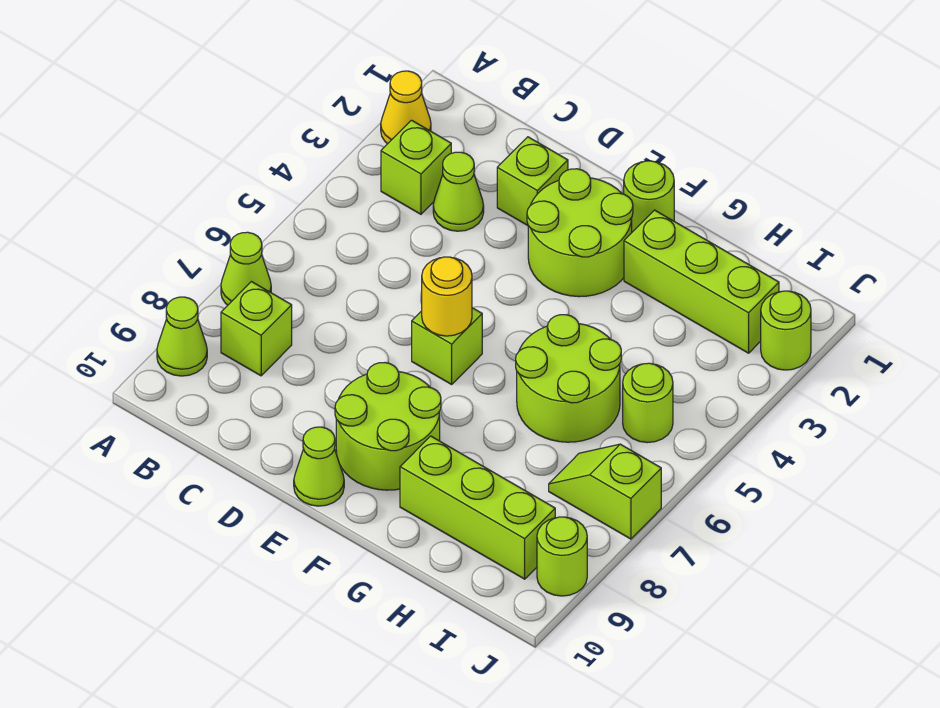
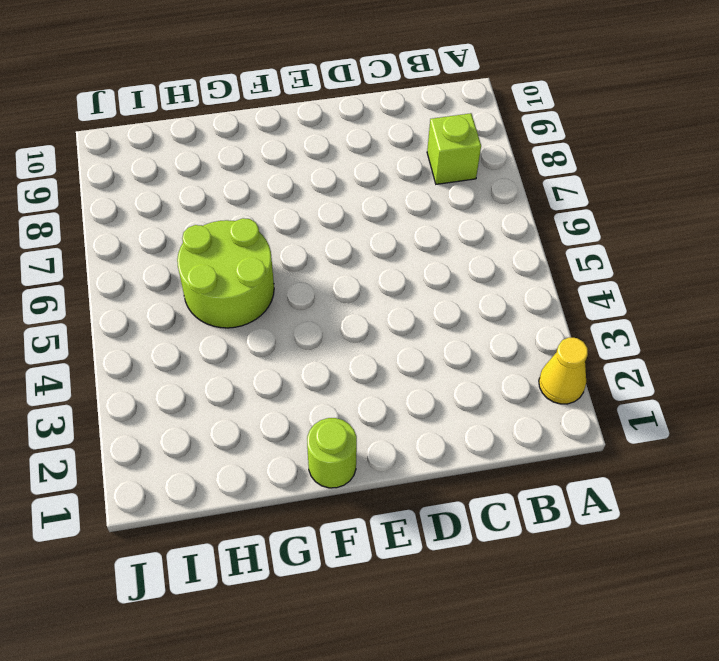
none -> lime cone A7 level 1
none -> lime cone A9 level 1
none -> lime brick B3 level 1

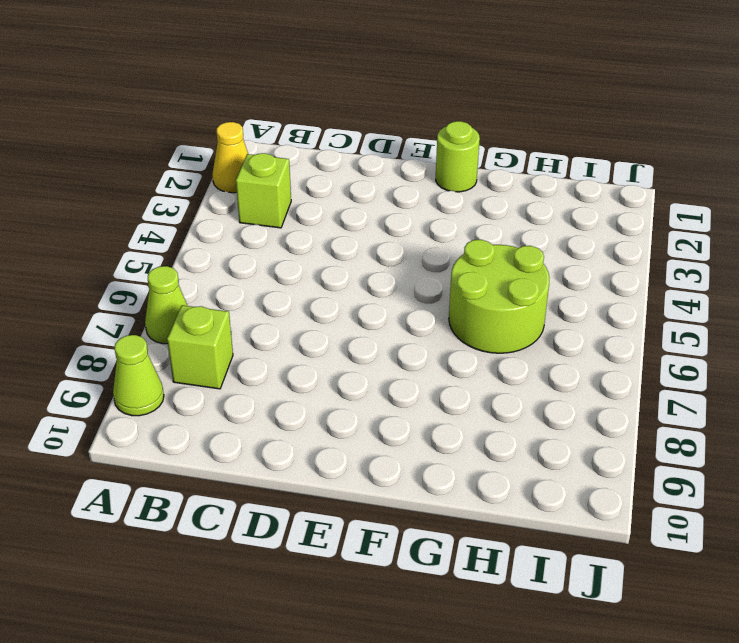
none -> lime cone C3 level 1
none -> lime brick D2 level 1
none -> lime round brick E2:F3 level 1

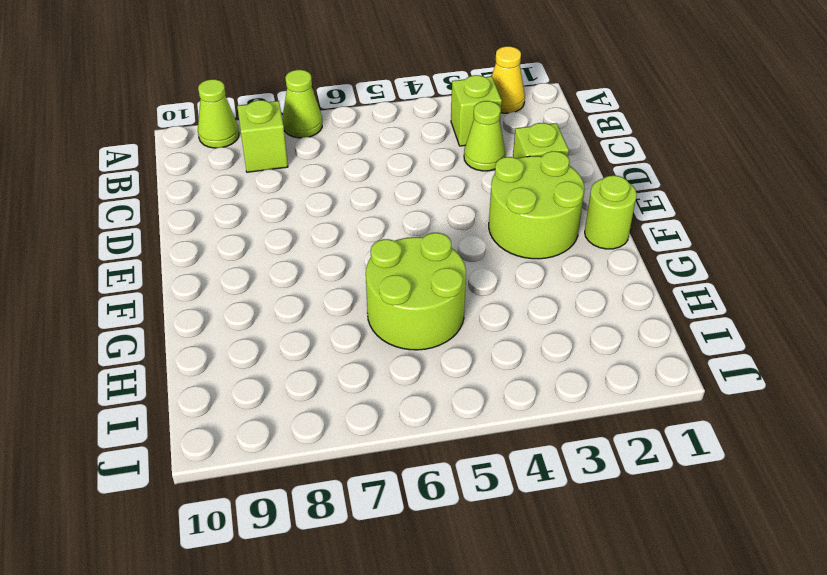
none -> lime brick E6 level 1
none -> lime round brick E8:F9 level 1
none -> lime cone E10 level 1

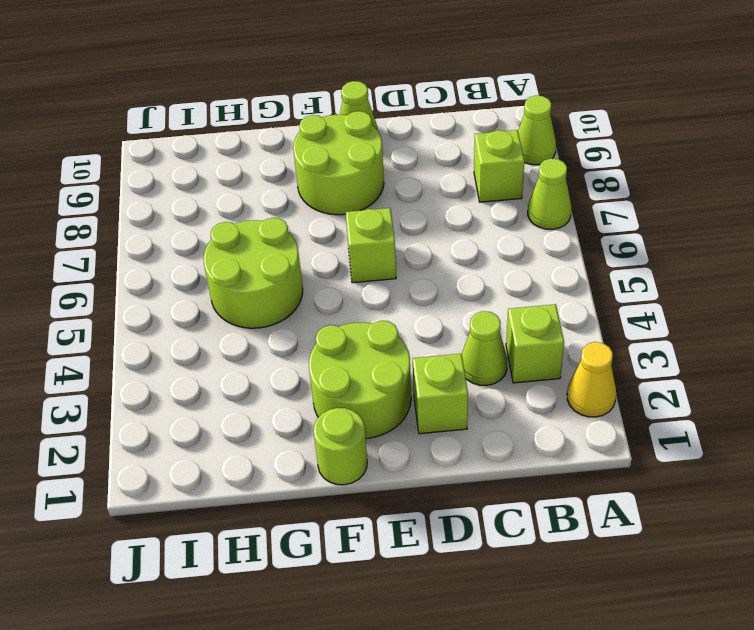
none -> lime brick G2:I2 level 1
none -> lime brick G9:I9 level 1
none -> lime round brick I5 level 1

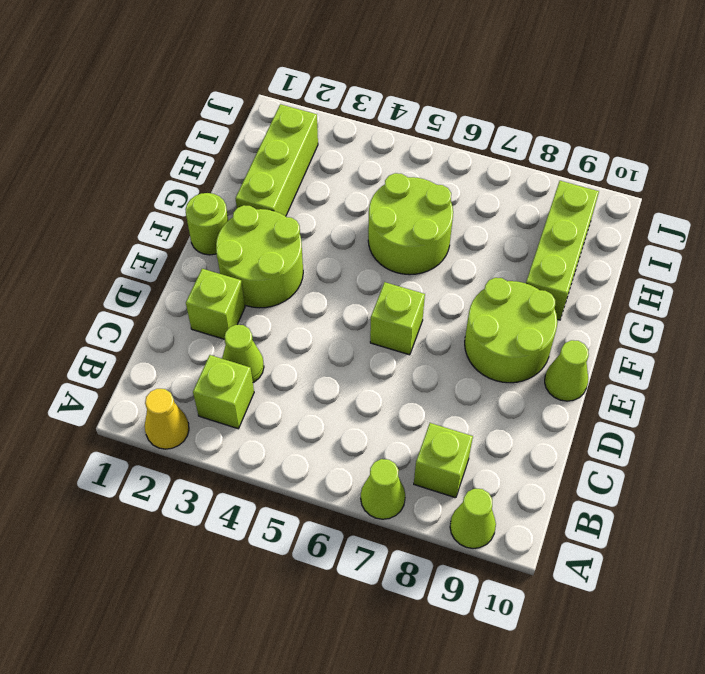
none -> lime round brick I5 level 1
none -> lime slope I7:J7 level 1 top J
none -> lime round brick J2 level 1

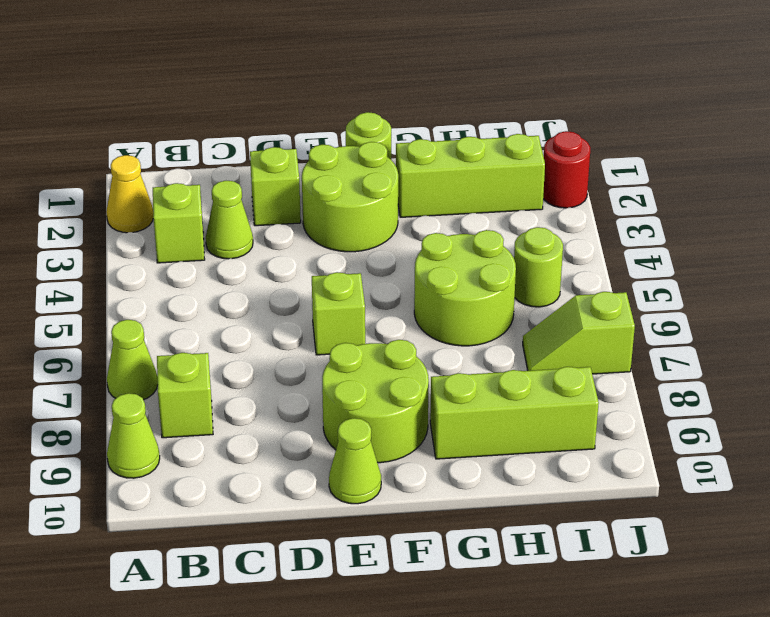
red round brick J2 level 1 -> lime round brick J2 level 1
none -> lime round brick J9 level 1
none -> yellow round brick E6 level 2

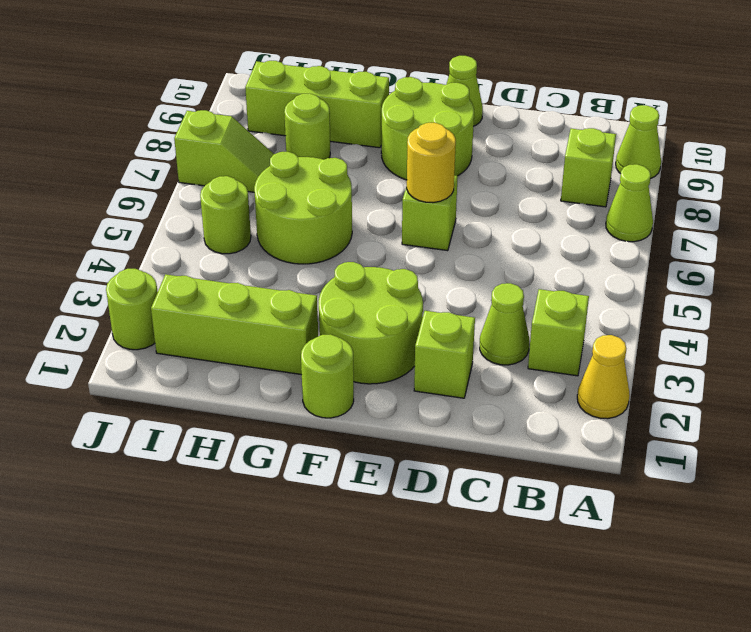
lime round brick H8 level 1 -> lime round brick J9 level 1

